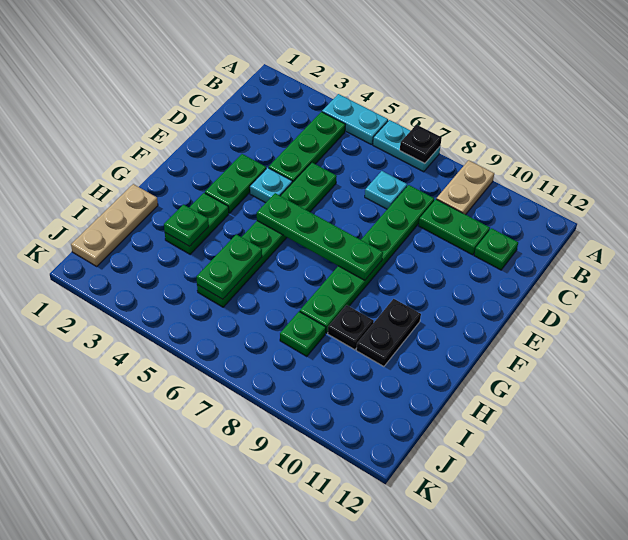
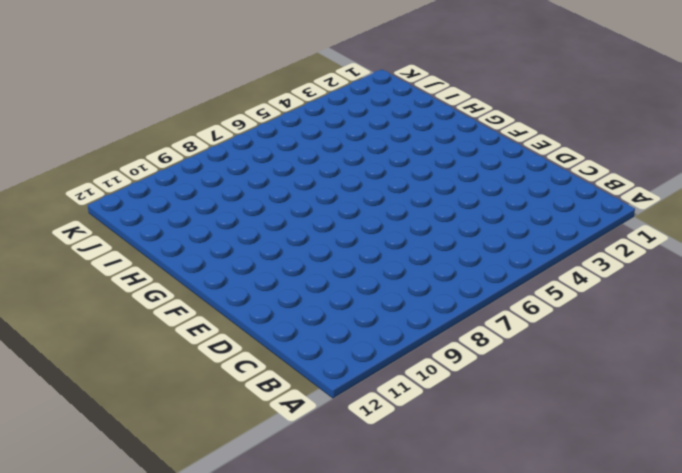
none -> cyan plate A4:A5 level 1
none -> cyan plate A6:A7 level 1
none -> tan plate A9:B9 level 1

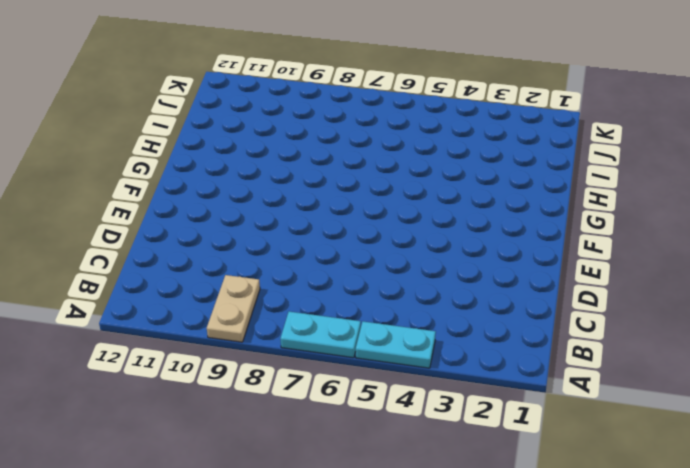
none -> green plate B4:D4 level 1
none -> cyan plate C7 level 1
none -> green plate C8:H8 level 1

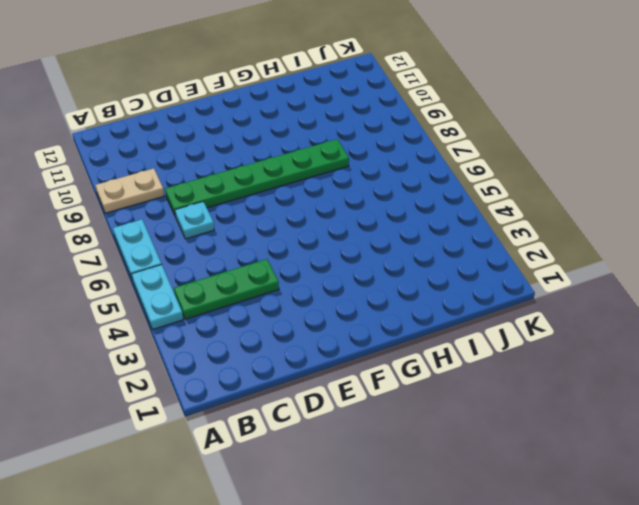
none -> green plate C9:C10 level 1
none -> green plate C11 level 1
none -> green plate D5:I5 level 1

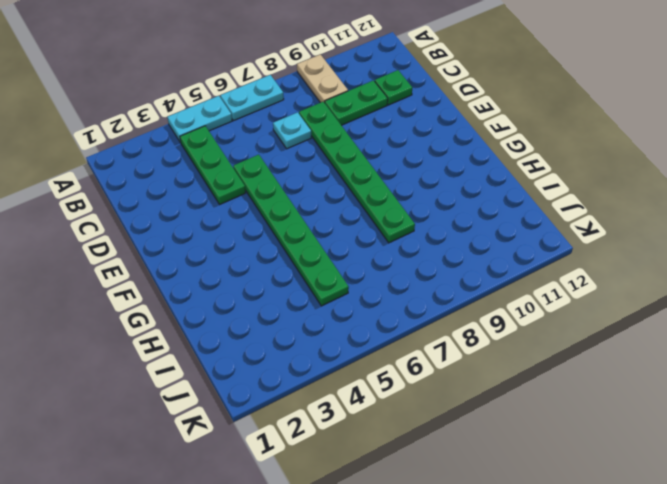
none -> green plate E3:F3 level 1
none -> cyan plate E4 level 1
none -> green plate G3:H3 level 1

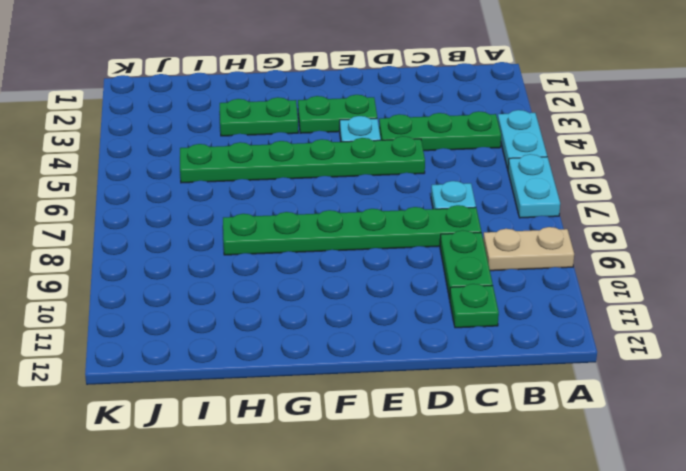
none -> black plate G10:H10 level 1
none -> tan plate H1:J1 level 1
none -> black plate H9 level 1

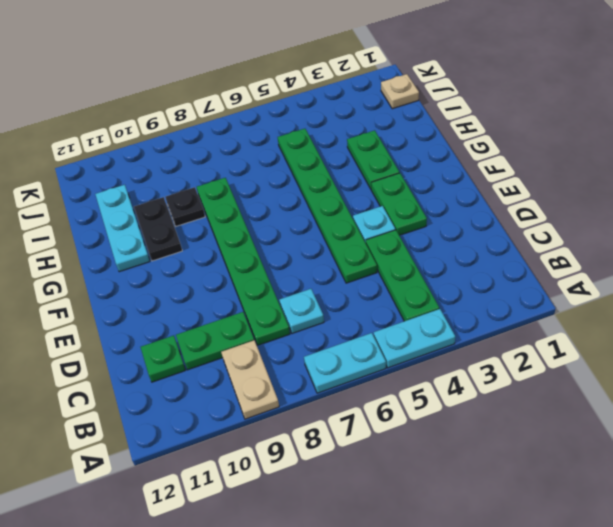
cyan plate G11:I11 level 1 -> none
tan plate J1 level 1 -> tan plate H1:J1 level 1
none -> green plate I8 level 1
none -> black plate A7 level 2
none -> green plate F5:F8 level 2

